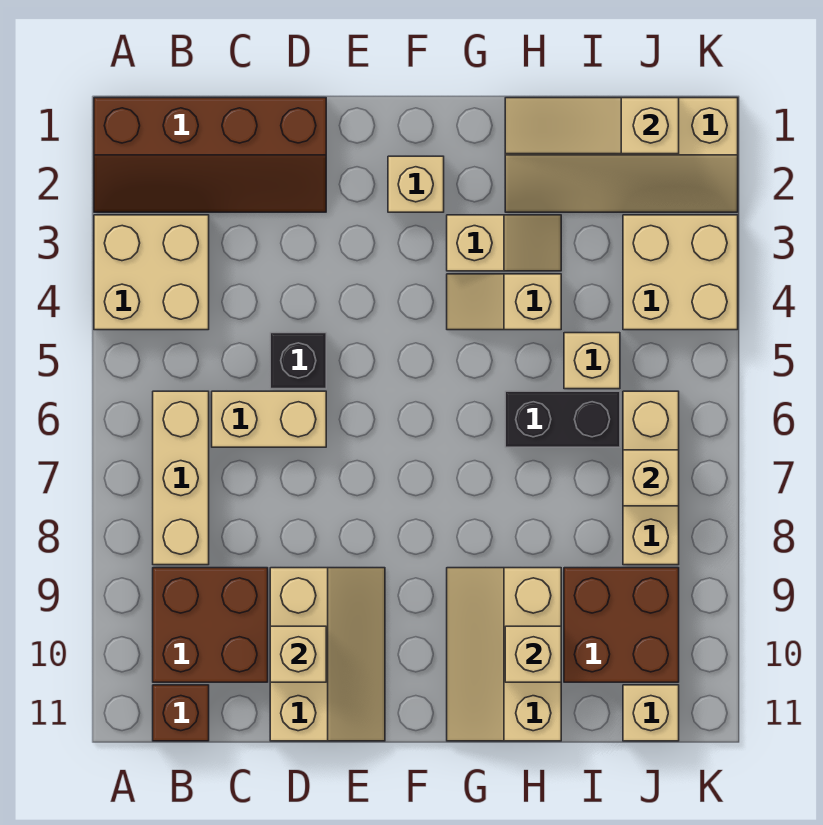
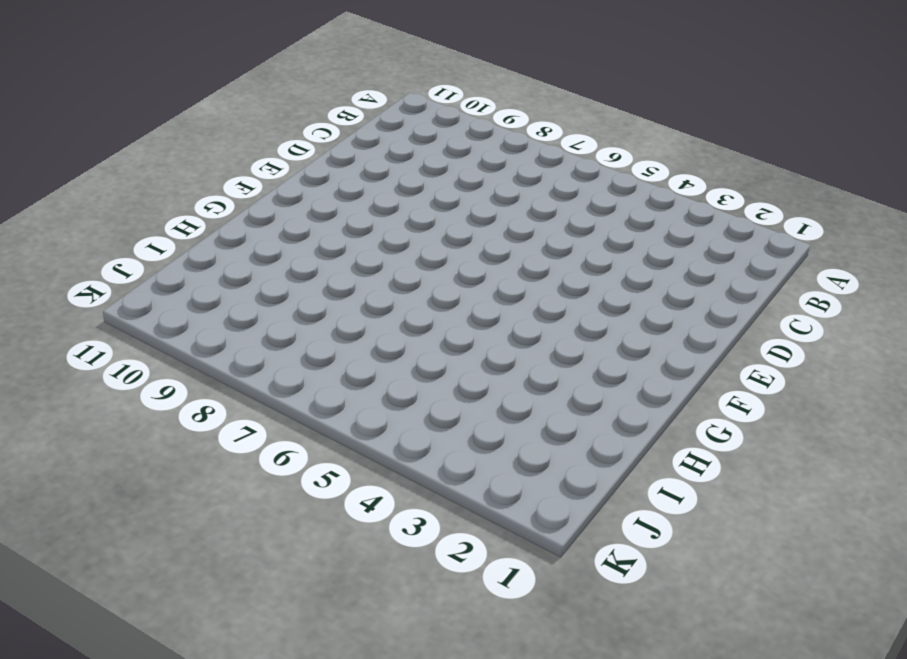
none -> brown slope A1:D2 level 1 top 1
none -> tan brick A3:B4 level 1
none -> tan brick B6:B8 level 1

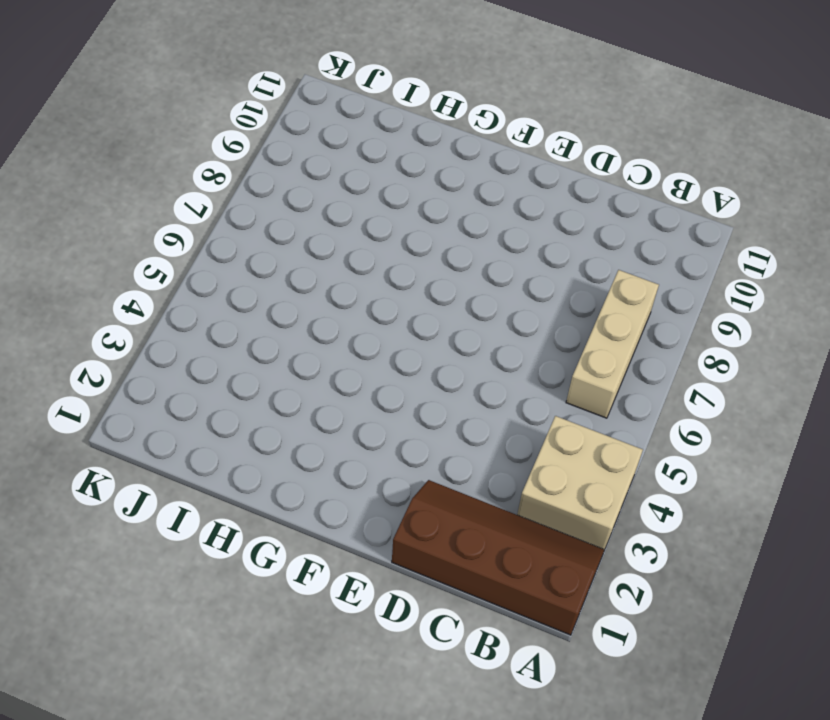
none -> brown brick B9:C10 level 1
none -> brown brick B11 level 1
none -> tan brick C6:D6 level 1

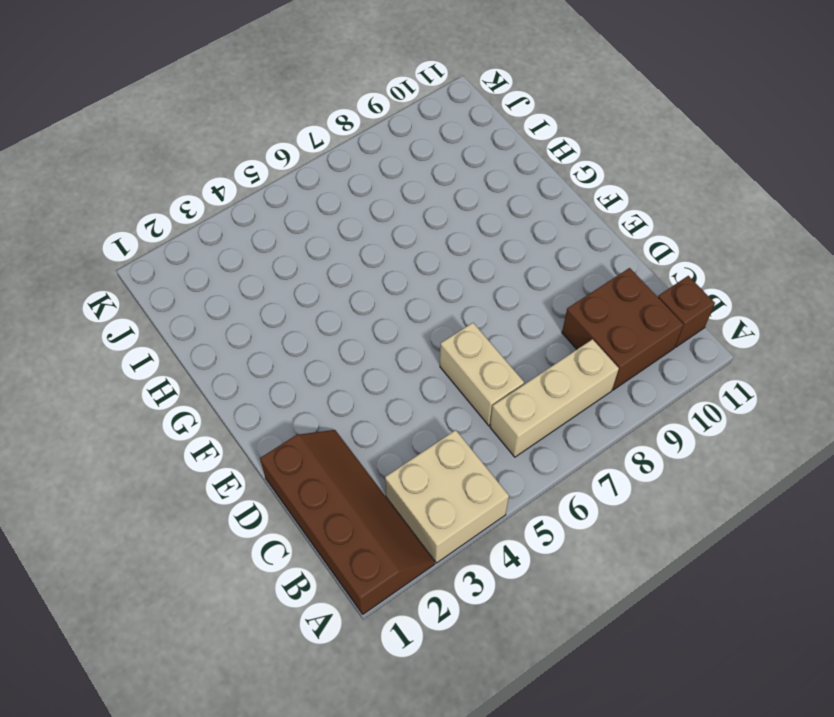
none -> black brick D5 level 1
none -> tan slope D9:E11 level 1 top D
none -> tan brick F2 level 1

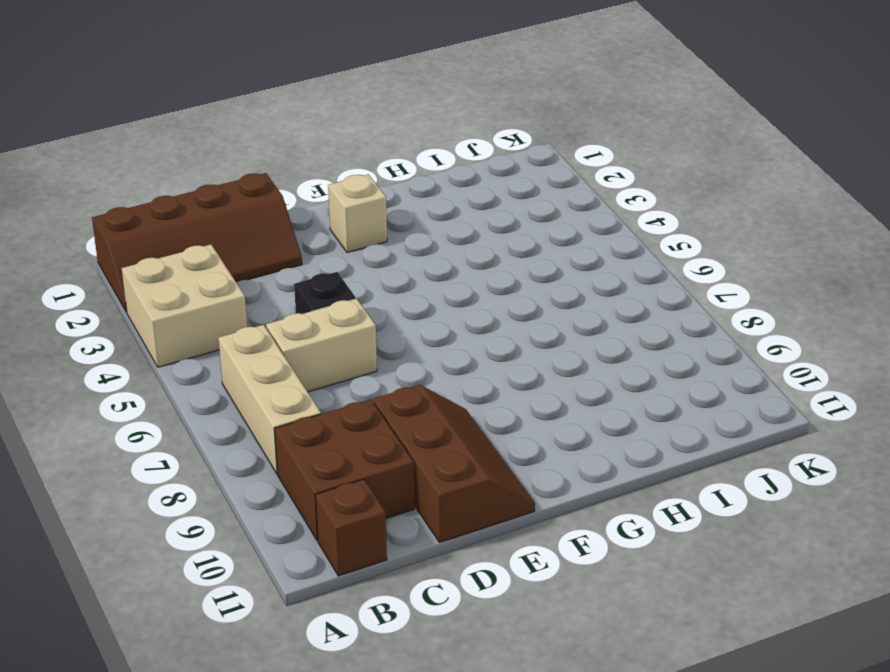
brown slope D9:E11 level 1 top D -> tan slope D9:E11 level 1 top D
none -> tan slope G3:H3 level 1 top G
none -> tan slope G4:H4 level 1 top H
none -> tan slope G9:H11 level 1 top H

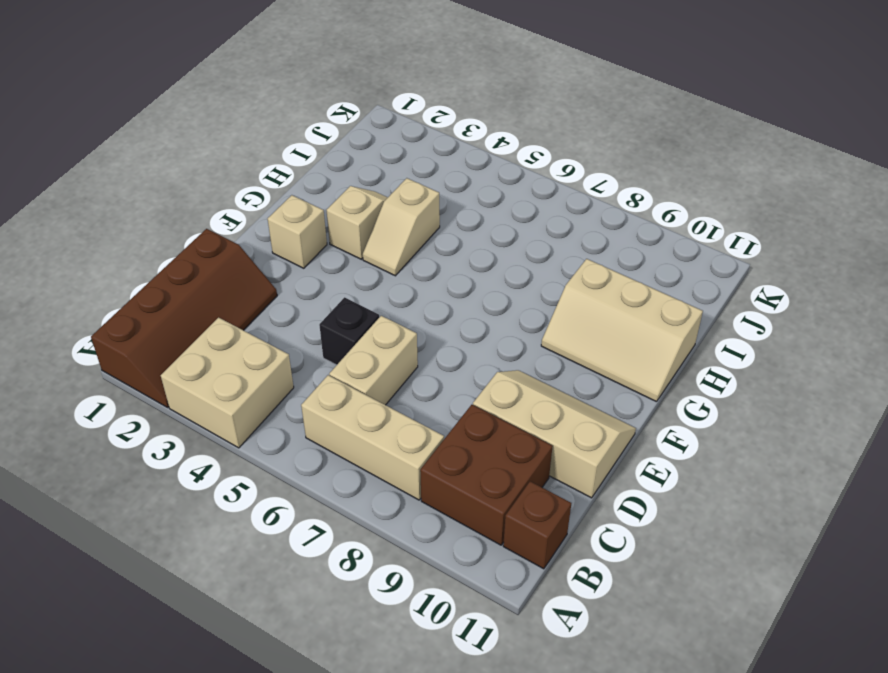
none -> tan slope H1:K2 level 1 top 1
none -> black brick H6:I6 level 1
none -> tan brick I5 level 1

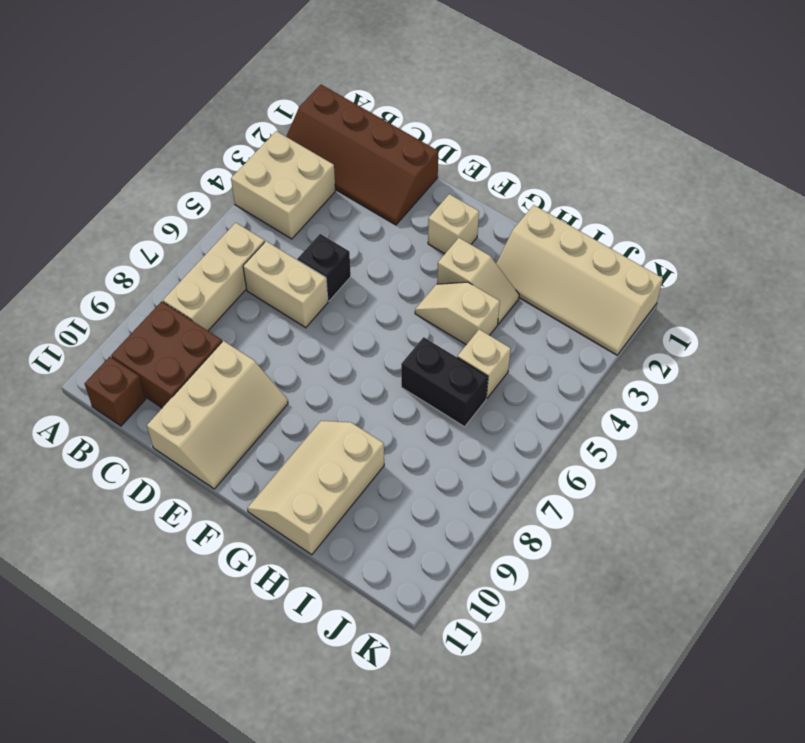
none -> brown brick I9:J10 level 1
none -> tan brick J3:K4 level 1
none -> tan brick J6:J8 level 1

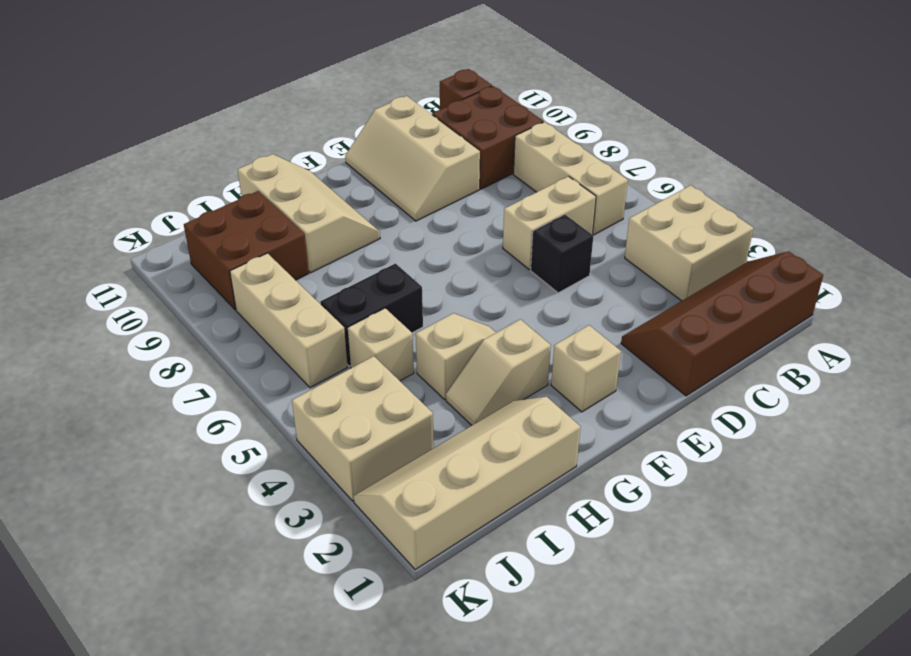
none -> tan brick J11 level 1
none -> tan brick D10 level 2
none -> tan slope H1:J1 level 2 top J

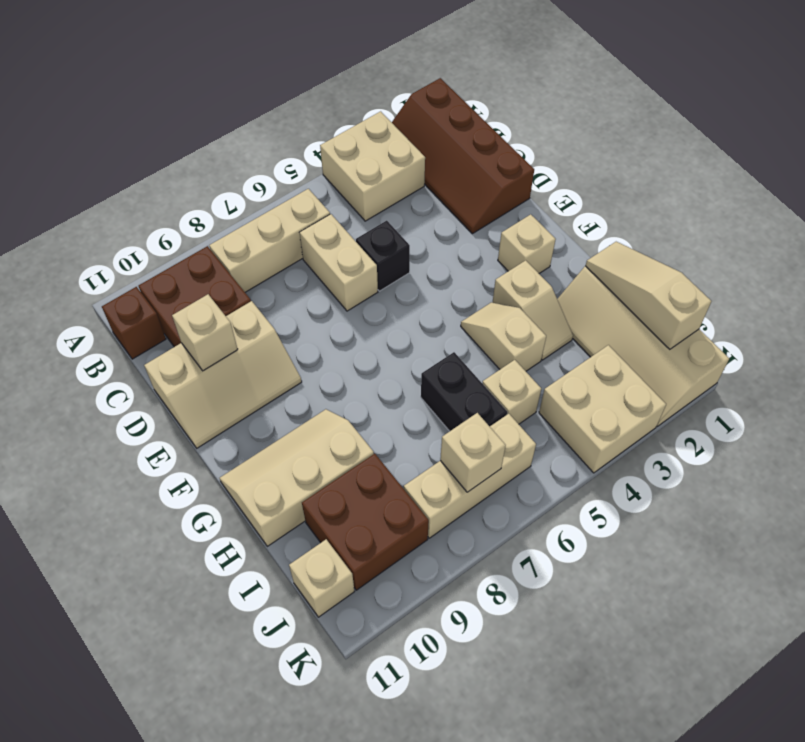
none -> tan brick H10 level 2

